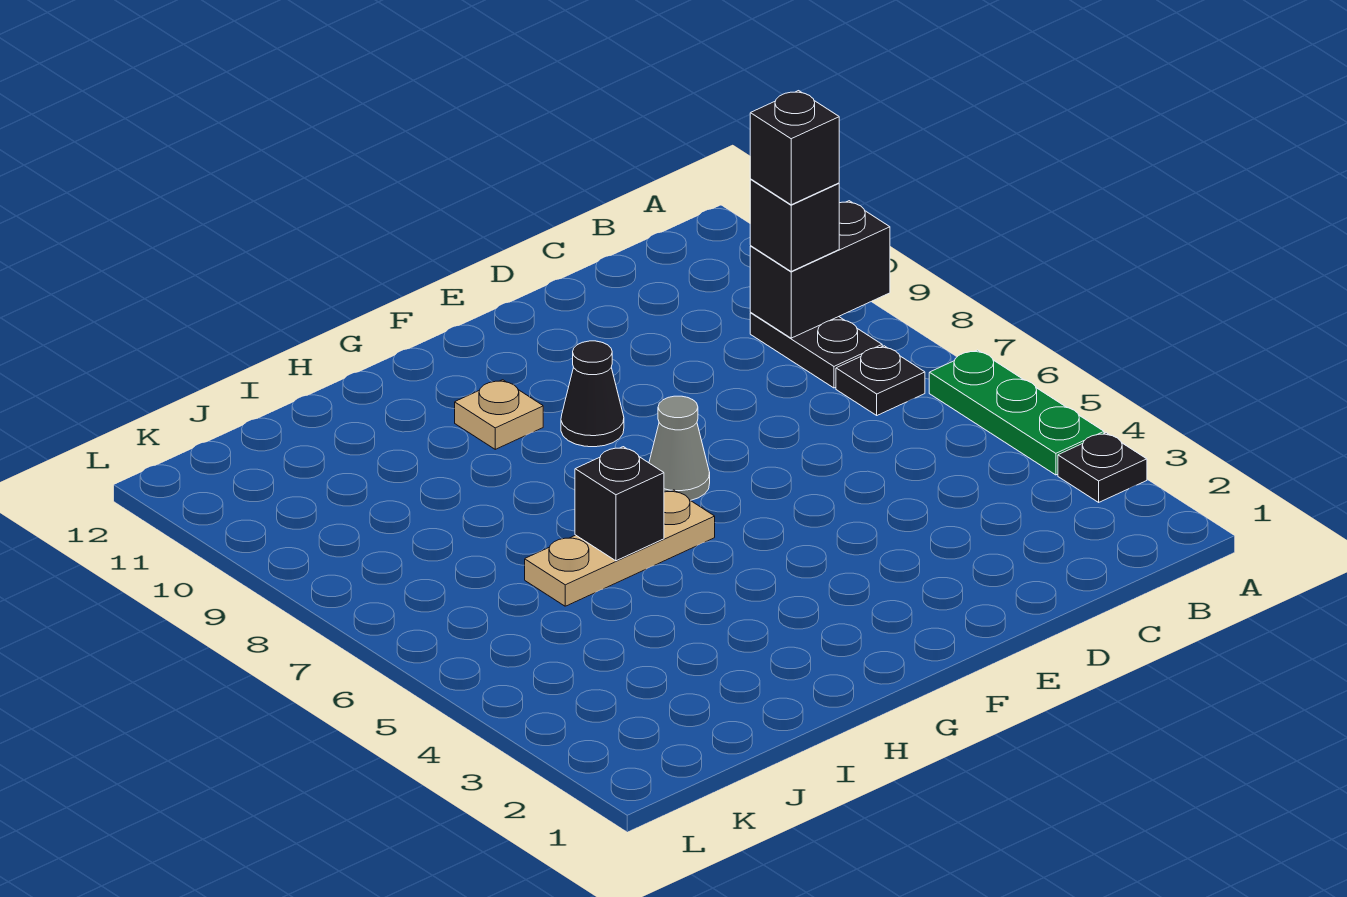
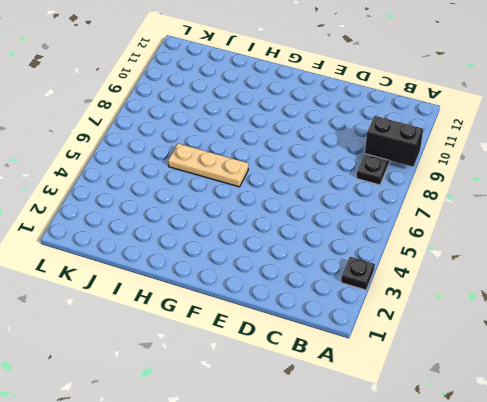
none -> green plate A4:A6 level 1
none -> black plate B7 level 1
none -> grey cone F7 level 1

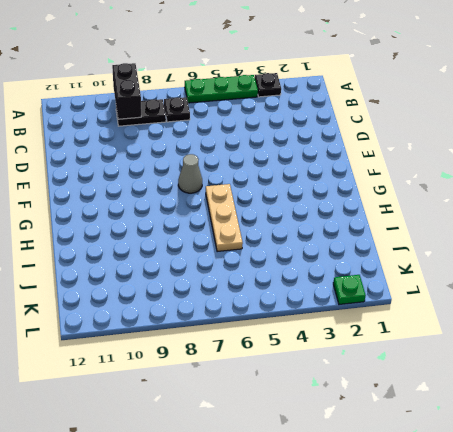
green plate L2 level 1 -> none
none -> black cone F9 level 1
none -> tan plate G10 level 1
none -> black brick H6 level 2

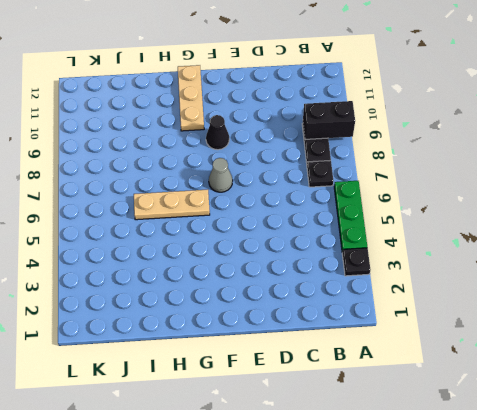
tan plate G10:G12 level 1 -> tan plate G10 level 1
none -> black brick H6 level 2
none -> black brick B9 level 3
none -> black brick B9 level 4

